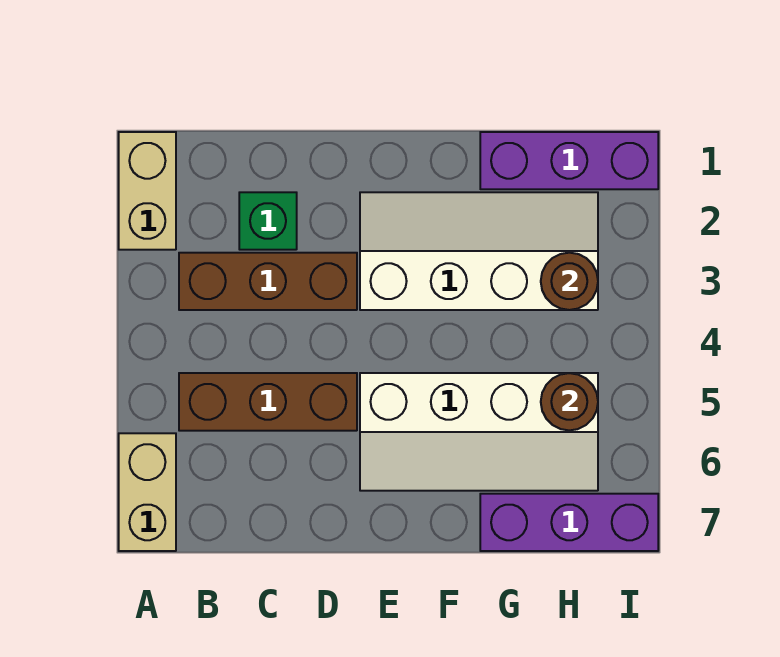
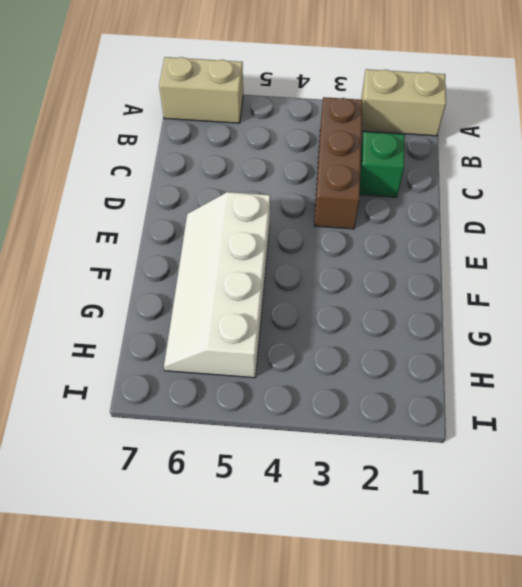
none -> brown brick B5:D5 level 1
none -> white slope E2:H3 level 1 top 3

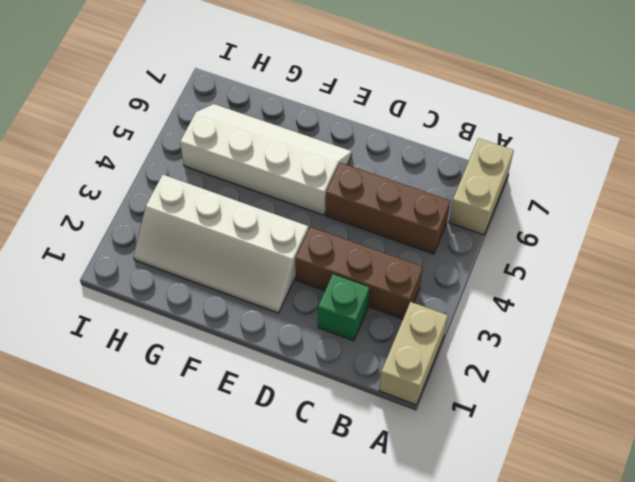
none -> purple brick G1:I1 level 1
none -> purple brick G7:I7 level 1

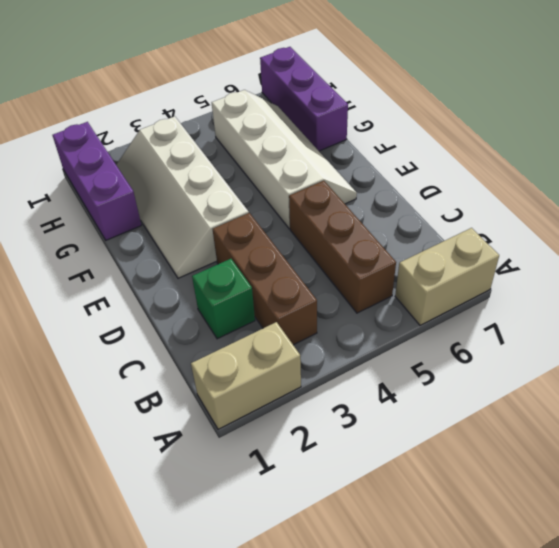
none -> brown round brick H3 level 2
none -> brown round brick H5 level 2

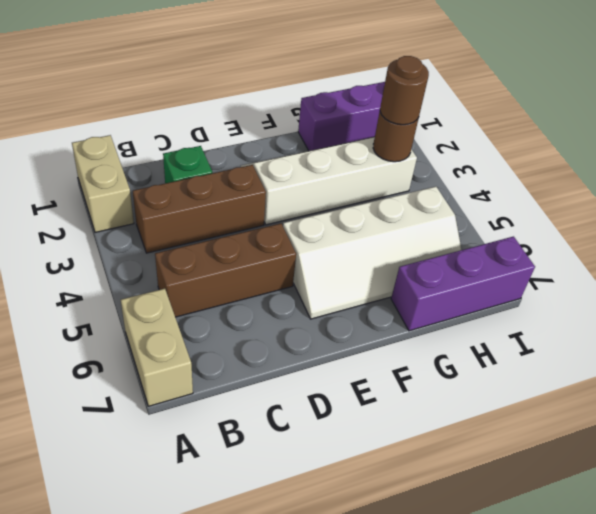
brown round brick H3 level 3 -> brown round brick H5 level 2

